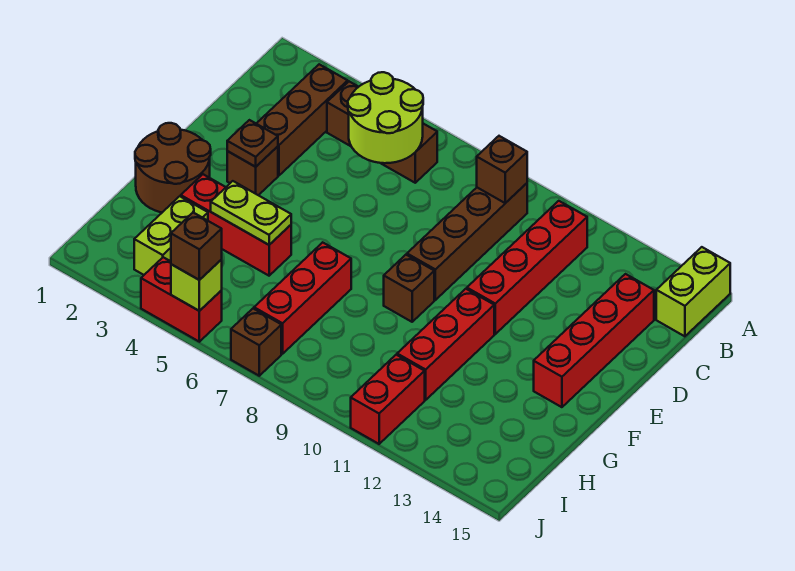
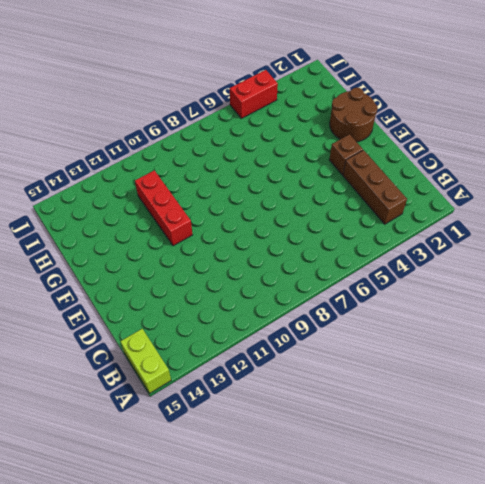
none -> brown brick B4:B6 level 1
none -> brown brick B9:E9 level 1
none -> red brick B11:E11 level 1

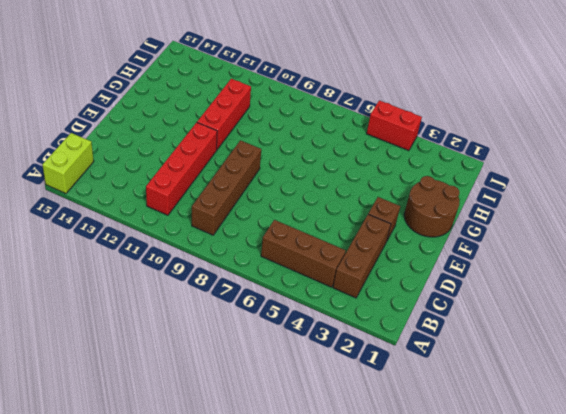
none -> red brick C14:F14 level 1
none -> brown brick F9 level 1
none -> red brick G3:G5 level 1

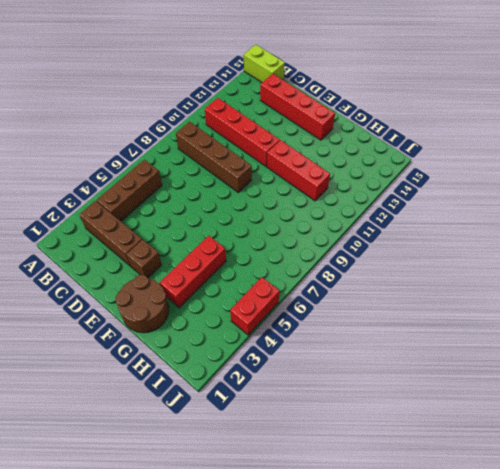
none -> brown brick F9 level 1
none -> red brick G7:I7 level 1
none -> lime brick H3:I3 level 1

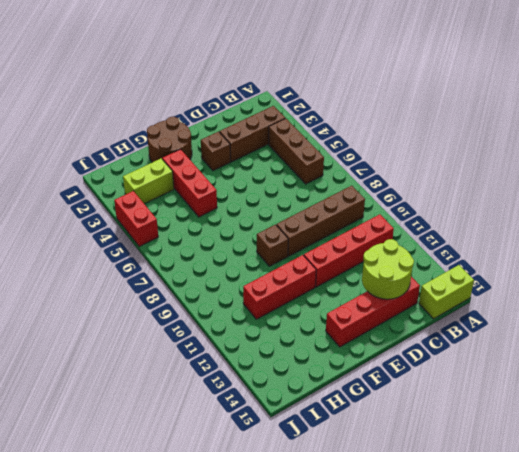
lime round brick C13:D14 level 2 -> lime round brick B5:C6 level 2
none -> red brick G7:I7 level 1
none -> red brick I11:J11 level 1
none -> brown brick J7 level 1

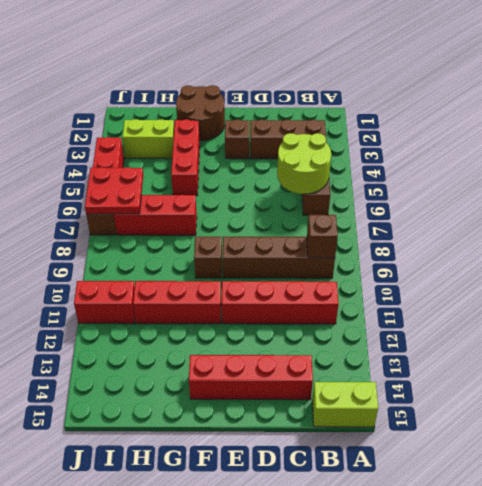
red plate I6:J7 level 2 -> none
none -> brown plate E3 level 2
none -> lime plate G4:G5 level 2
none -> lime brick J5 level 2

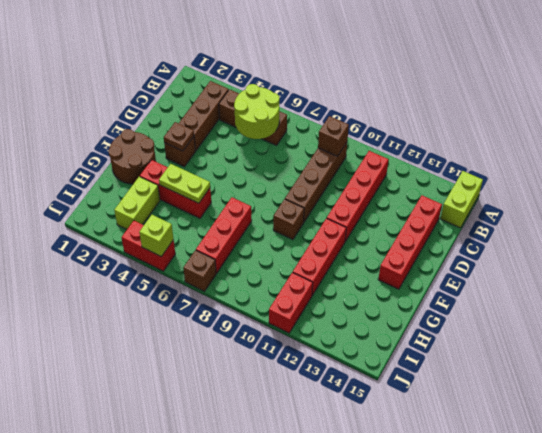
none -> brown brick J5 level 3

